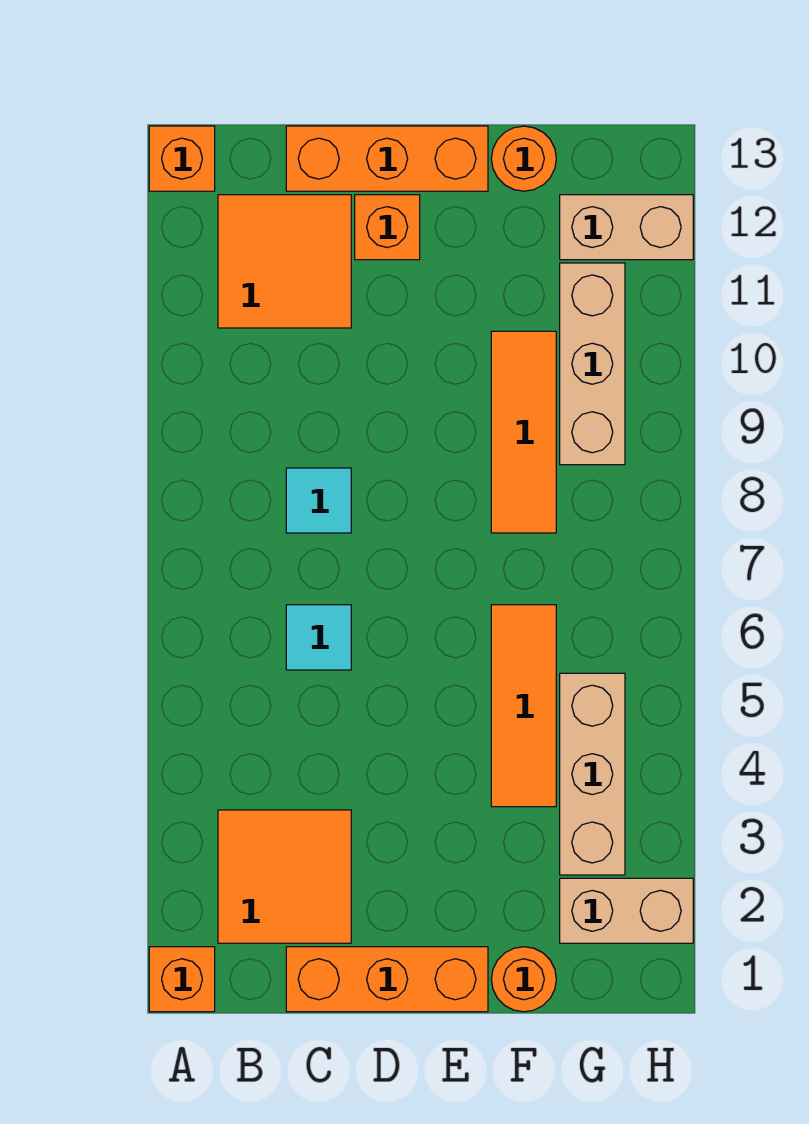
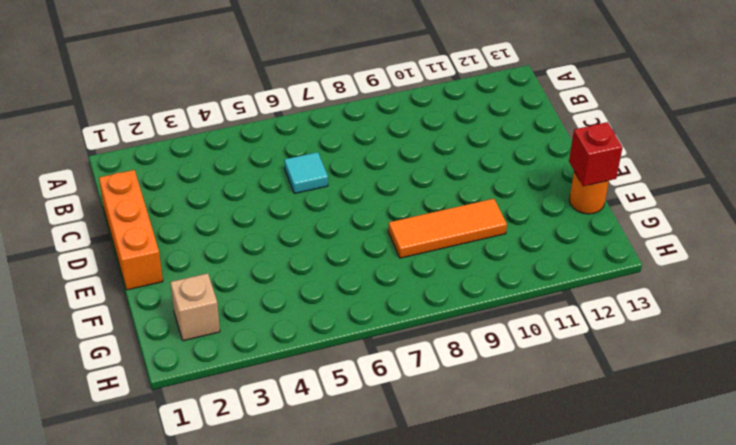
red brick F13 level 2 -> none
tan brick G2 level 1 -> tan brick G2:H2 level 1
none -> orange brick A1 level 1
none -> orange brick A13 level 1
none -> orange tile B2:C3 level 1

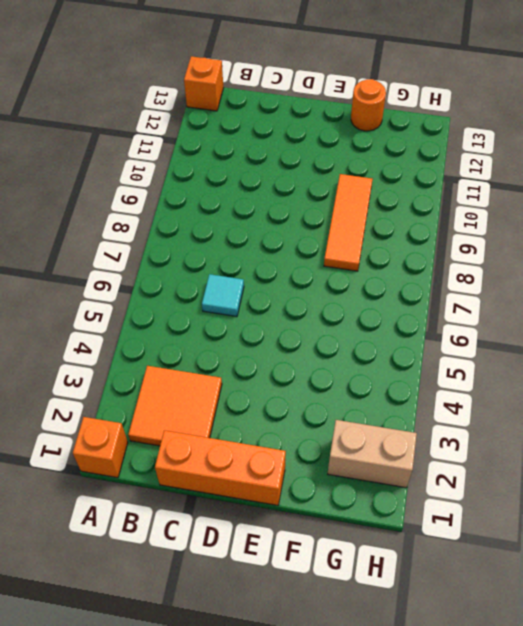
none -> orange tile B11:C12 level 1
none -> cyan tile C8 level 1
none -> orange brick C13:E13 level 1

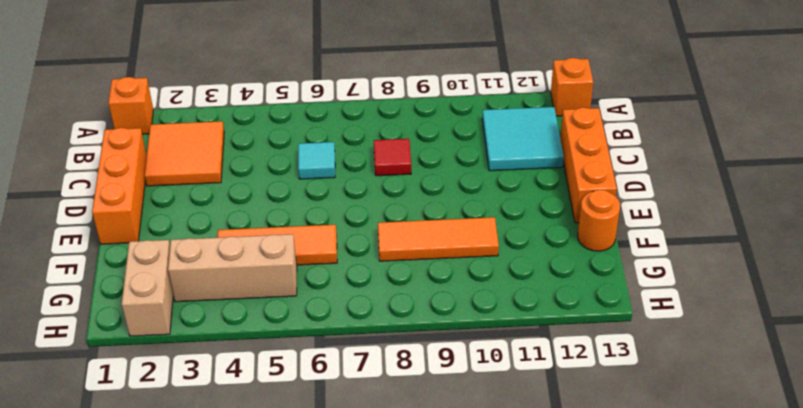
cyan tile B11:C12 level 1 -> orange tile B11:C12 level 1
red tile C8 level 1 -> cyan tile C8 level 1
none -> orange brick D12 level 1
none -> orange round brick F1 level 1
none -> tan brick G9:G11 level 1

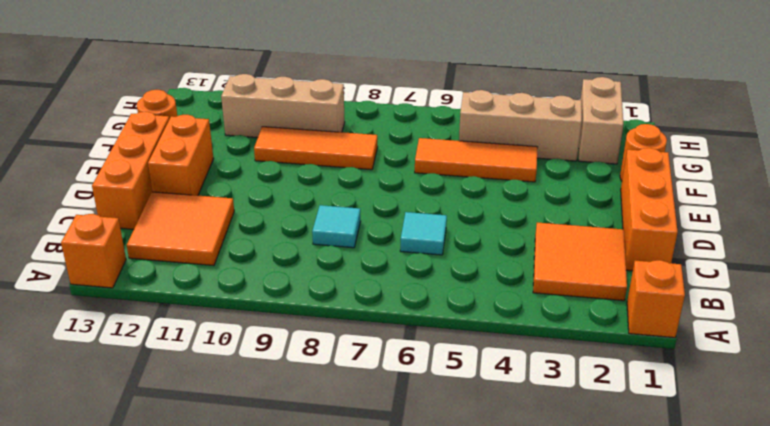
orange brick D12:E12 level 1 -> orange brick D12 level 1
none -> tan brick G12:H12 level 1

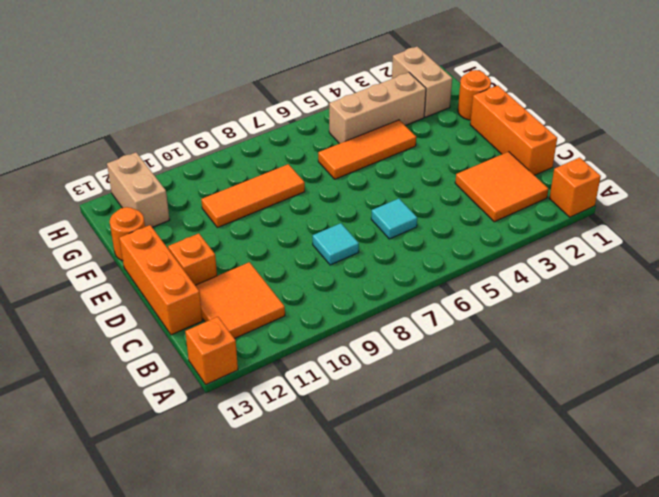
none -> tan brick G9:G11 level 1

